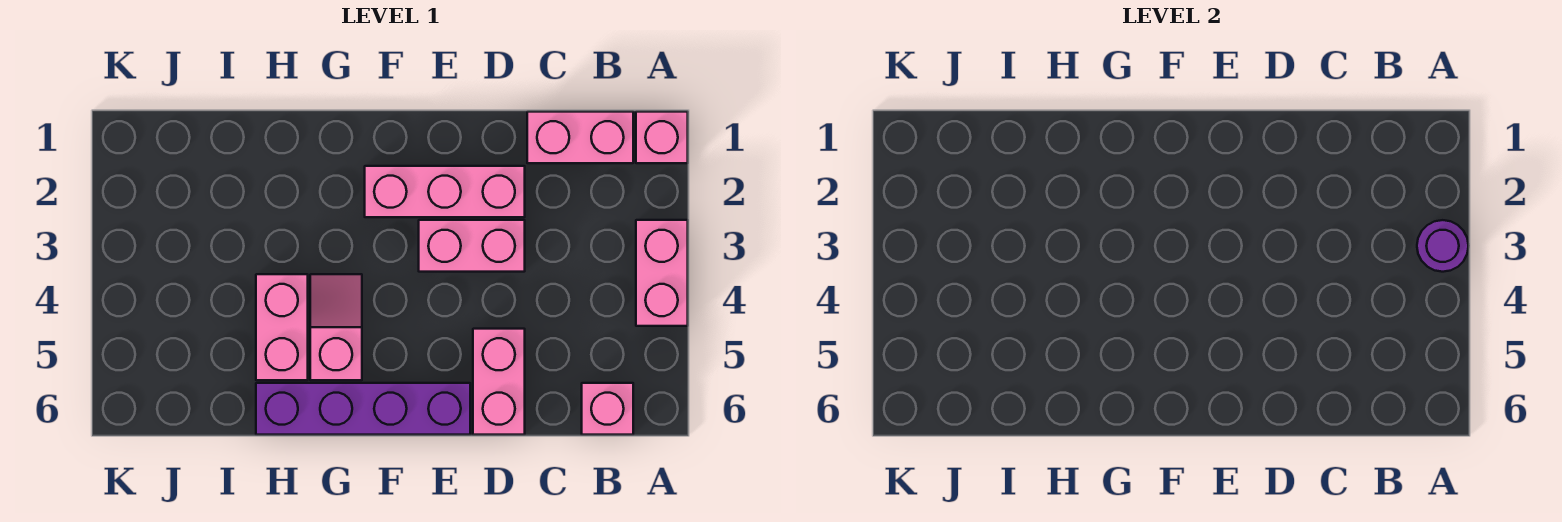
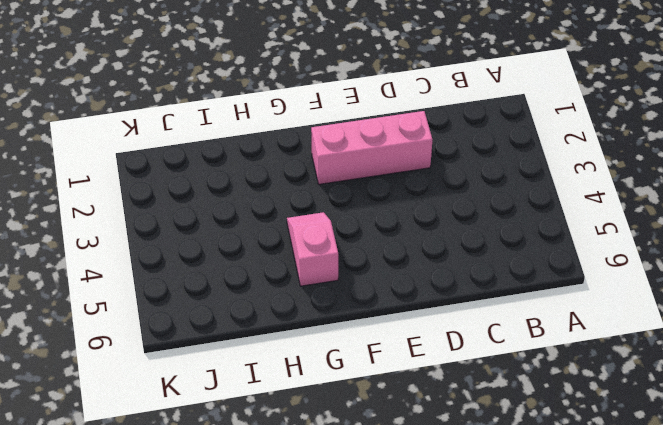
none -> pink brick A1 level 1
none -> pink brick A3:A4 level 1

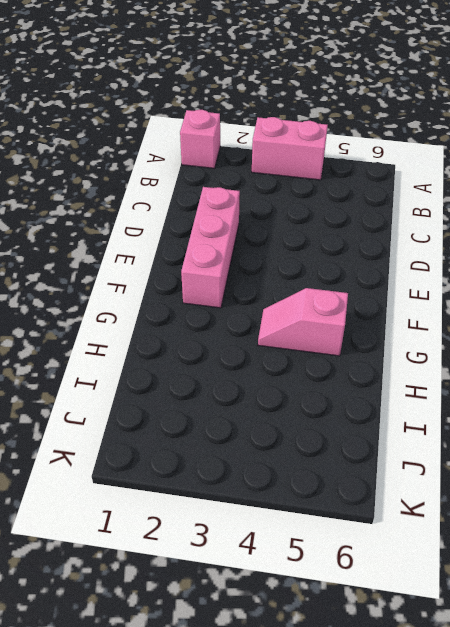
none -> pink brick B1:C1 level 1
none -> pink brick B6 level 1

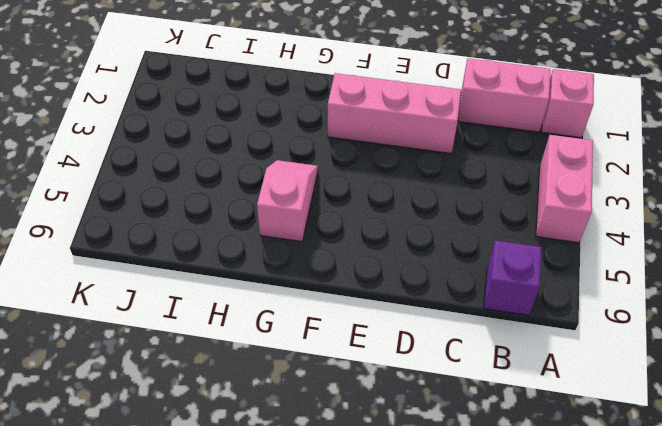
purple brick B6 level 1 -> pink brick B6 level 1
none -> pink brick D3:E3 level 1
none -> pink brick D5:D6 level 1

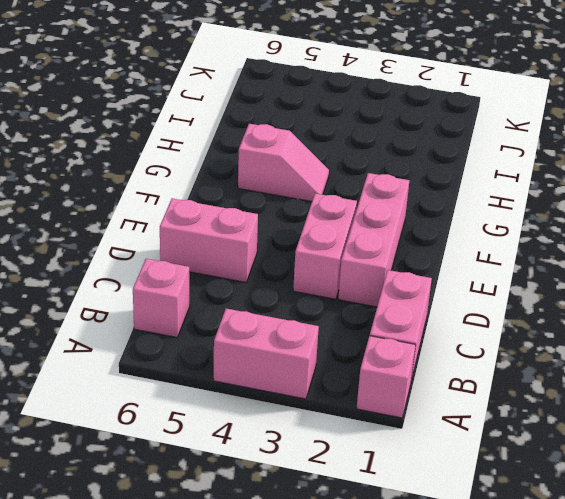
none -> purple brick E6:H6 level 1
none -> pink brick H4:H5 level 1

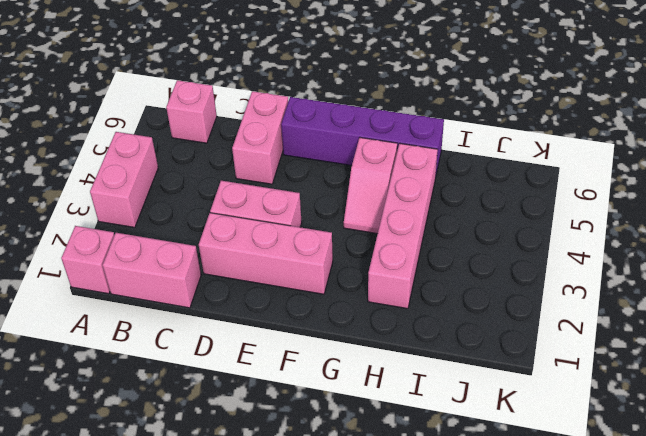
pink brick H2:H5 level 1 -> pink brick H4:H5 level 1
none -> purple round brick A3 level 2

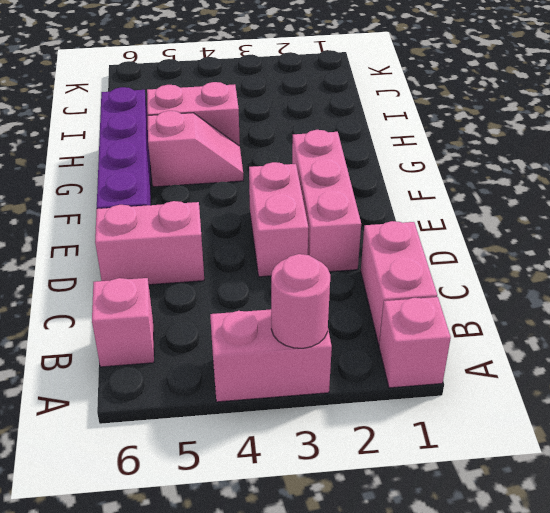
pink round brick A3 level 2 -> purple round brick A3 level 2

